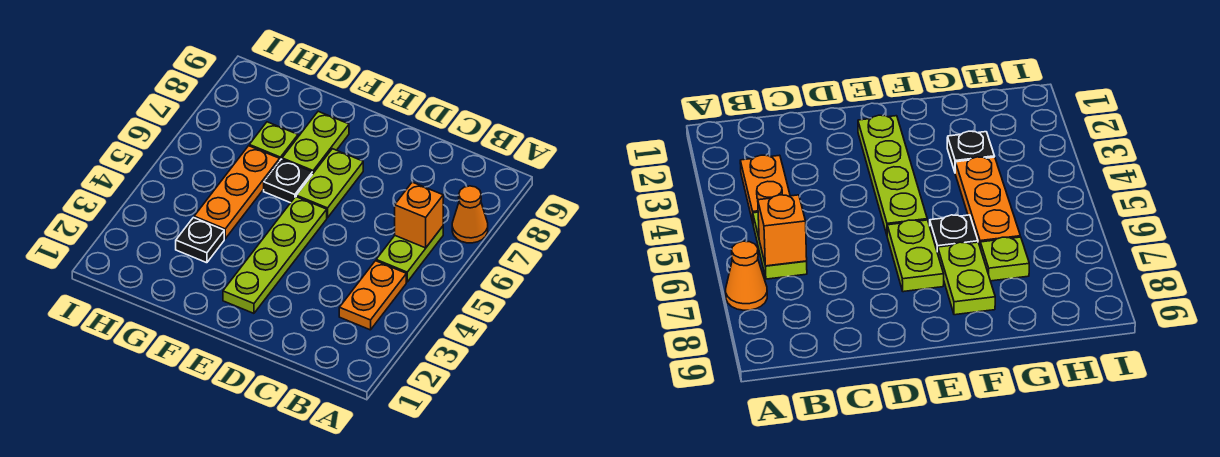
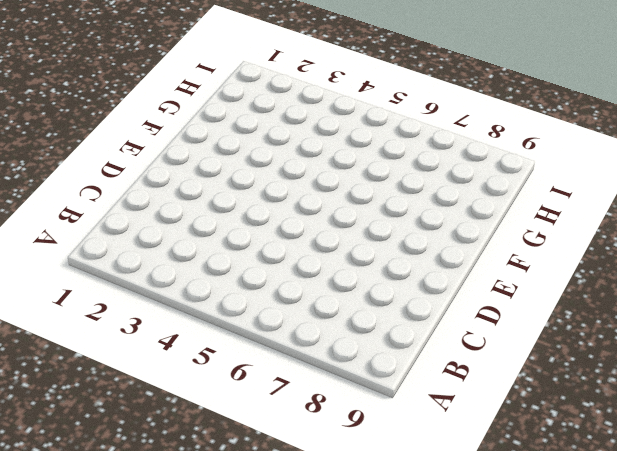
none -> orange cone A7 level 1
none -> orange plate B3:B4 level 1

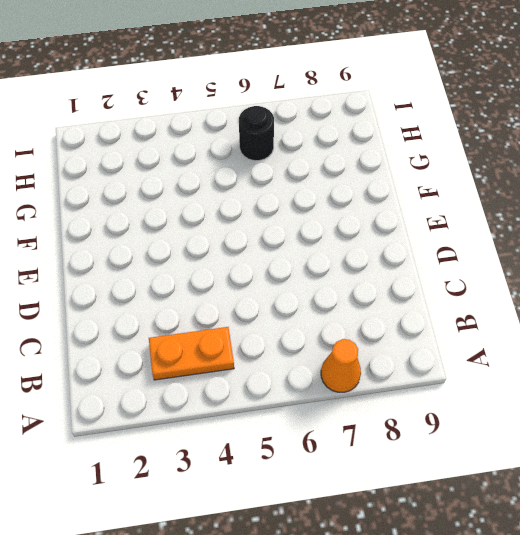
black round brick H6 level 1 -> none
none -> lime plate B5:B6 level 1
none -> lime plate E2:E5 level 1

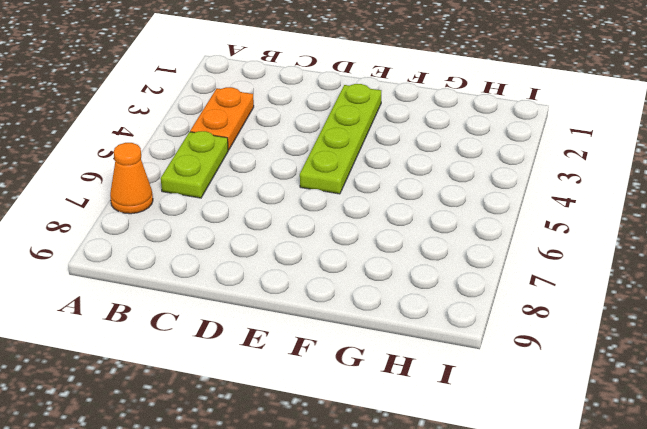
none -> lime plate E6:E7 level 1
none -> black plate F6 level 1

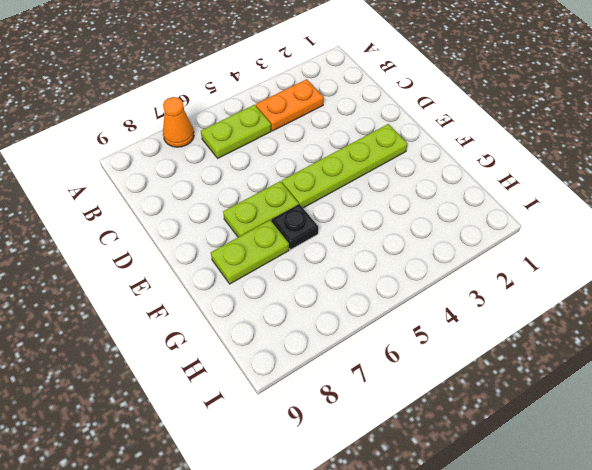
none -> black plate G3 level 1
none -> orange plate G4:G6 level 1

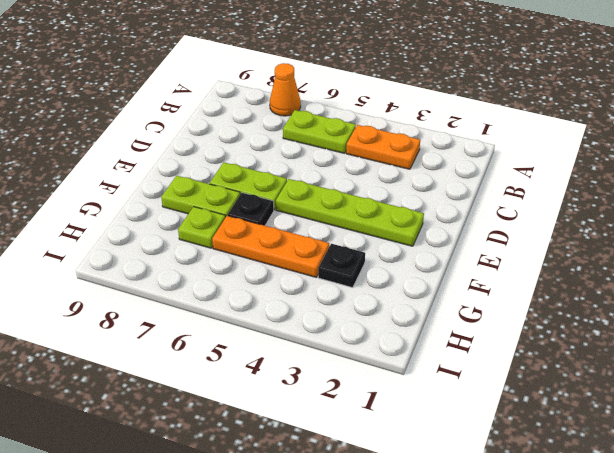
none -> orange brick B6 level 2

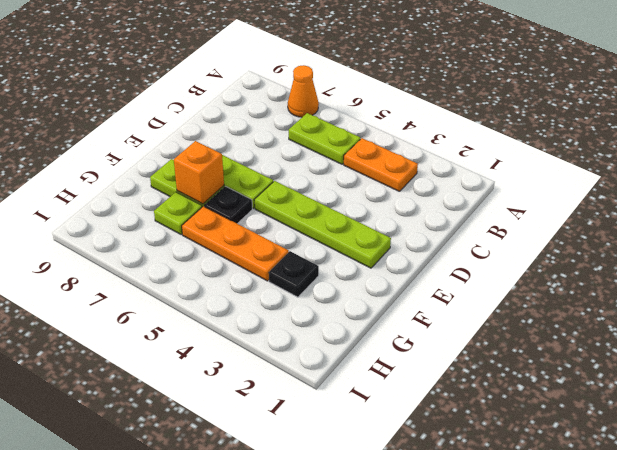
orange brick F7 level 2 -> orange brick B6 level 2

